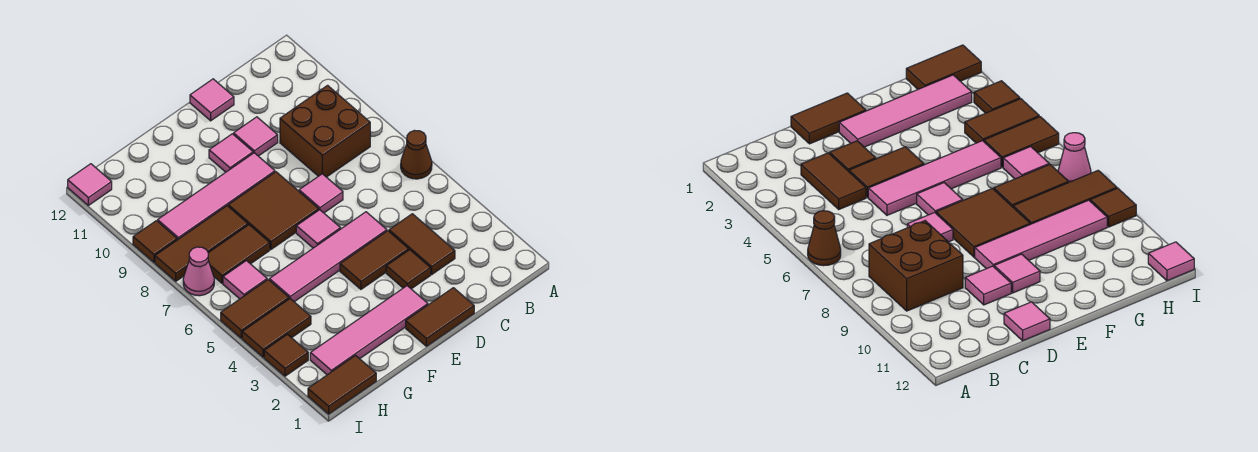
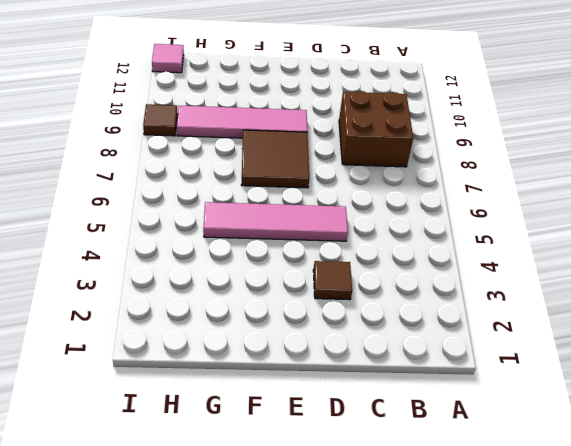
none -> brown cone A6 level 1
none -> brown tile C3:C4 level 1
none -> brown tile D1:E1 level 1

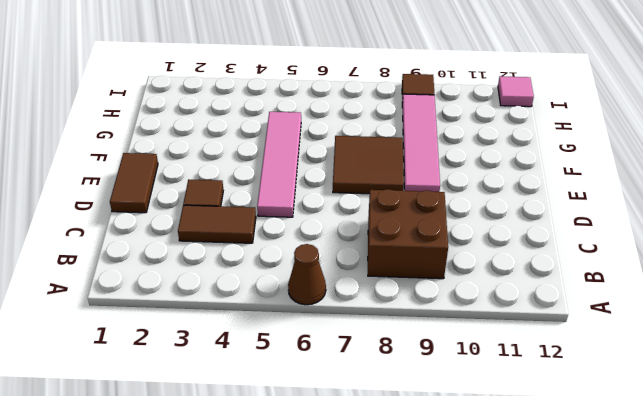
none -> brown tile D4:E4 level 1
none -> pink tile D7 level 1
none -> pink tile D10 level 1

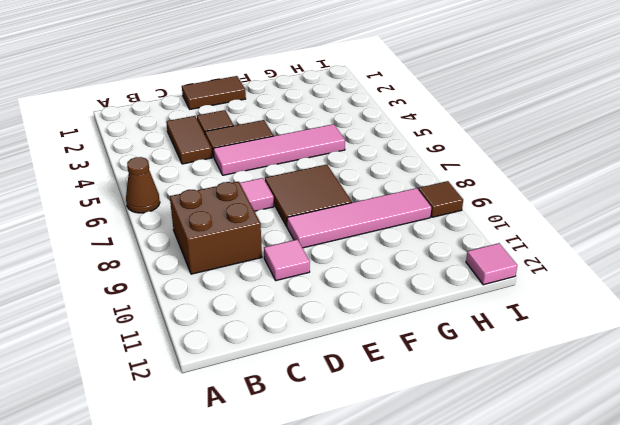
none -> pink tile D12 level 1
none -> pink tile E2:H2 level 1
none -> pink tile E6 level 1

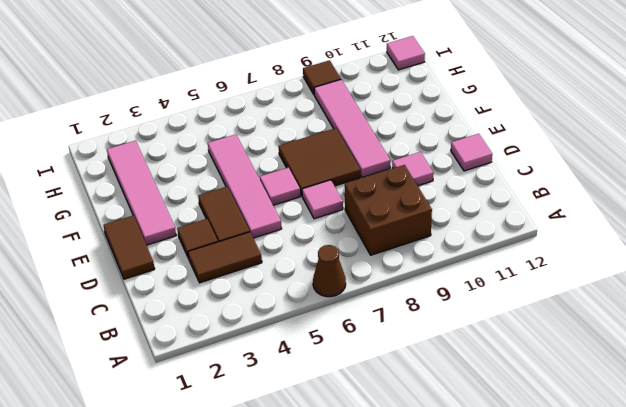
none -> pink tile E10 level 1
none -> brown tile G7:H7 level 1
none -> brown tile G8:I8 level 1

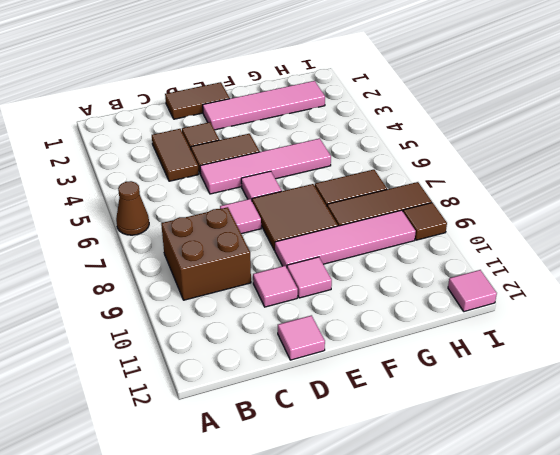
none -> brown tile H1:I1 level 1
none -> brown tile H4:I4 level 1
none -> brown tile H5:I5 level 1

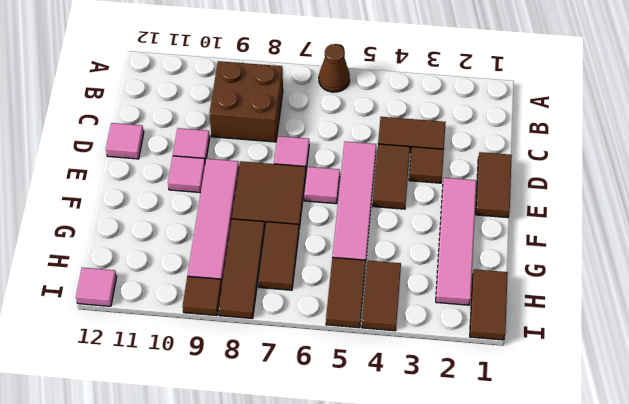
none -> pink tile H6 level 1
none -> brown tile I3 level 1
none -> pink cone I7 level 1

